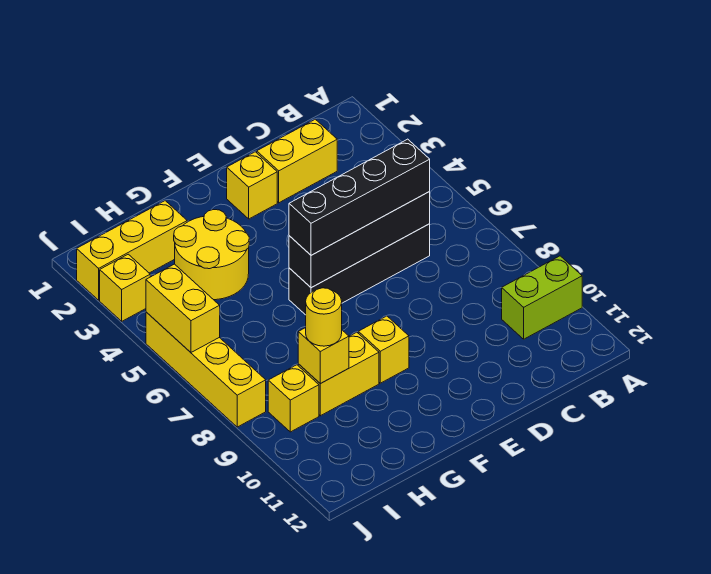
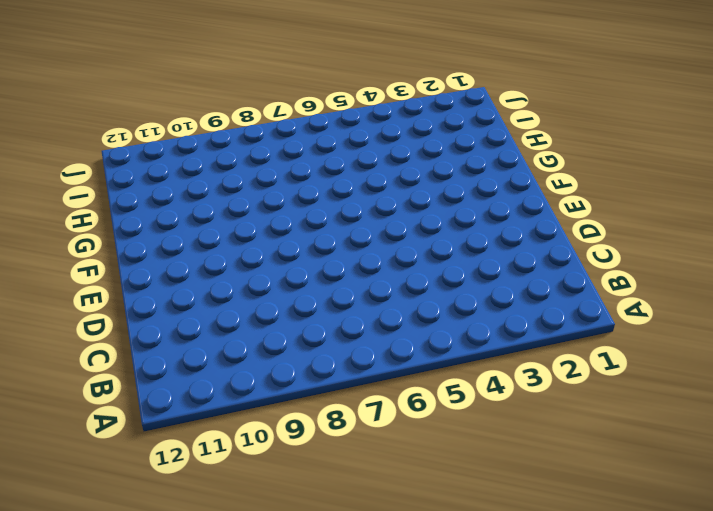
none -> lime brick A10:B10 level 1
none -> yellow brick C2:D2 level 1
none -> black brick C6:F6 level 1

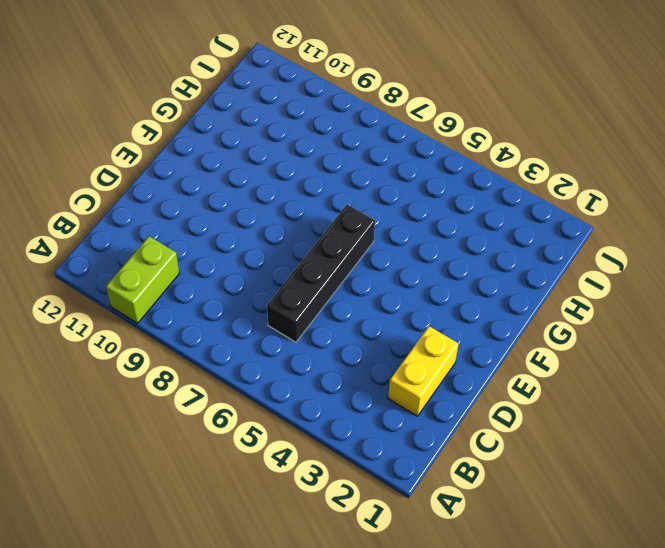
none -> yellow brick E2 level 1
none -> yellow brick F9 level 1
none -> yellow round brick G3:H4 level 1

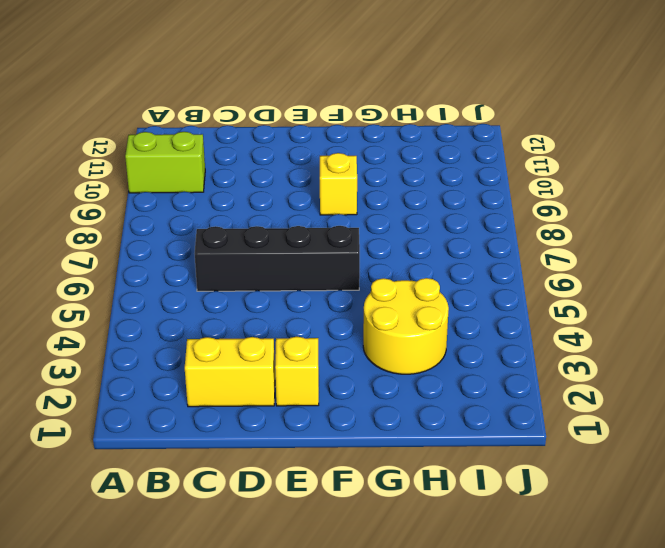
none -> yellow brick G9:H9 level 1
none -> yellow brick H2:J2 level 1
none -> yellow brick I9 level 1

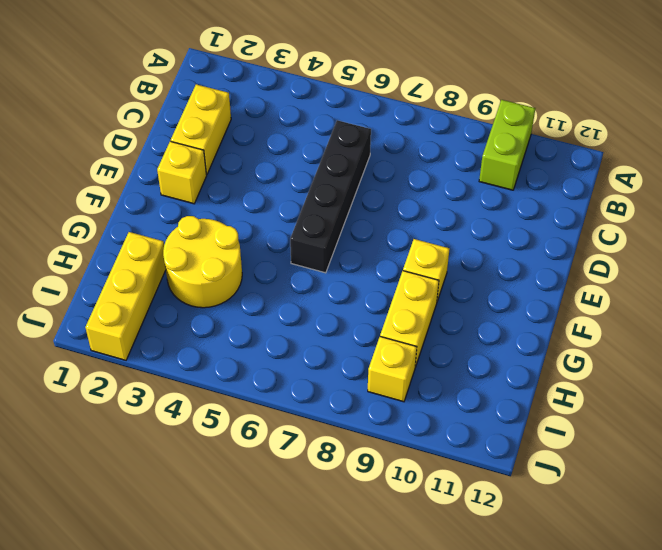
none -> yellow brick J3 level 1
none -> yellow brick J5:J8 level 1
none -> black brick C6:F6 level 2

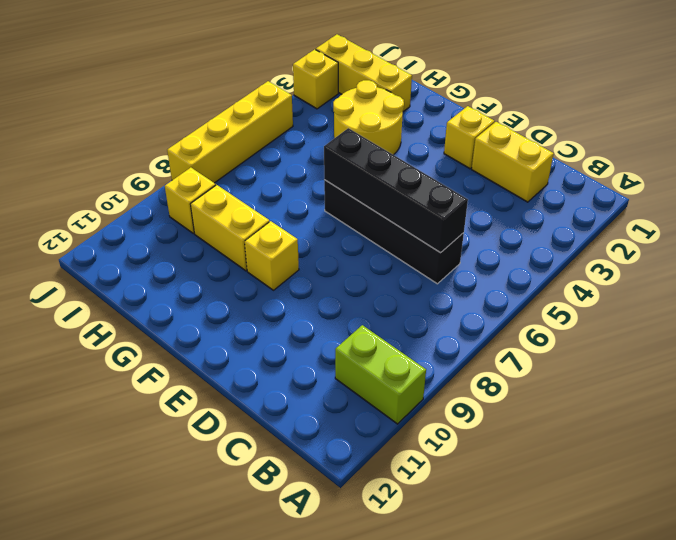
none -> yellow brick H9 level 2
none -> yellow brick J5:J6 level 2
none -> black brick C6:F6 level 3

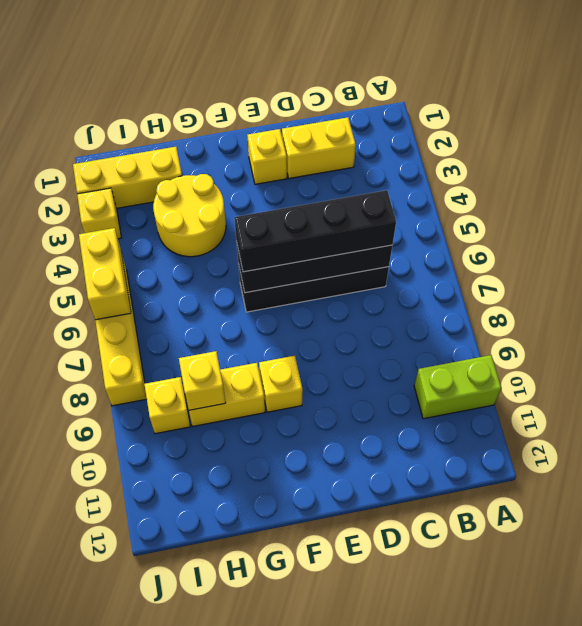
none -> yellow round brick H9 level 3

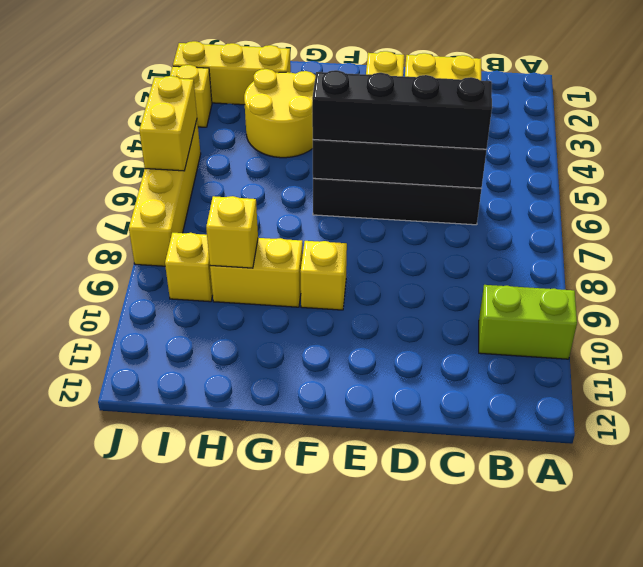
none -> yellow round brick H9 level 3

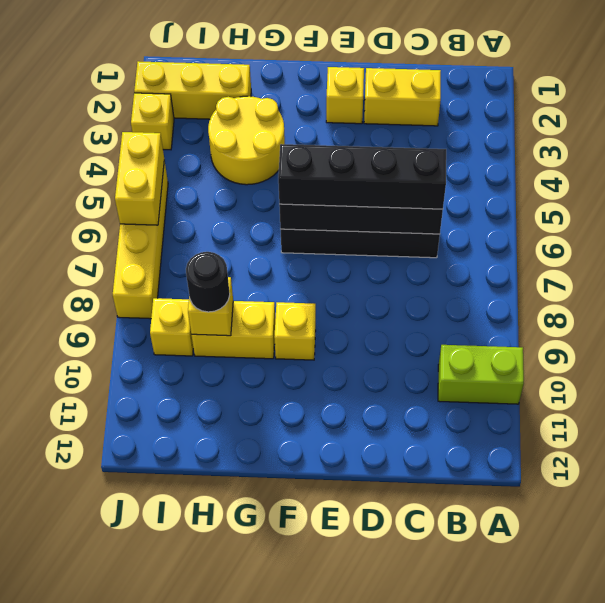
black round brick H9 level 3 -> yellow round brick H9 level 3

